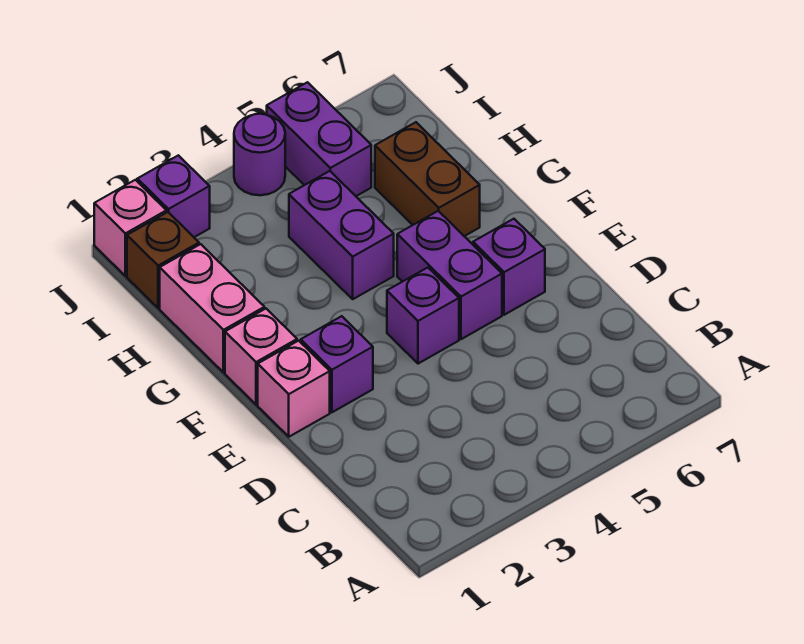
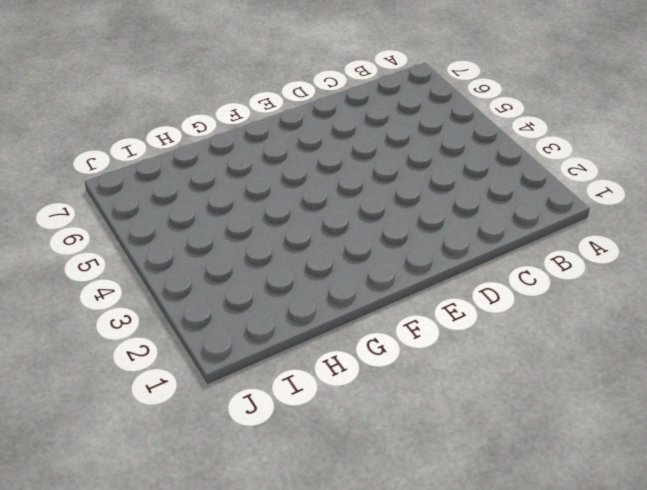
none -> pink brick E1 level 1
none -> purple brick E2 level 1
none -> purple brick E4 level 1

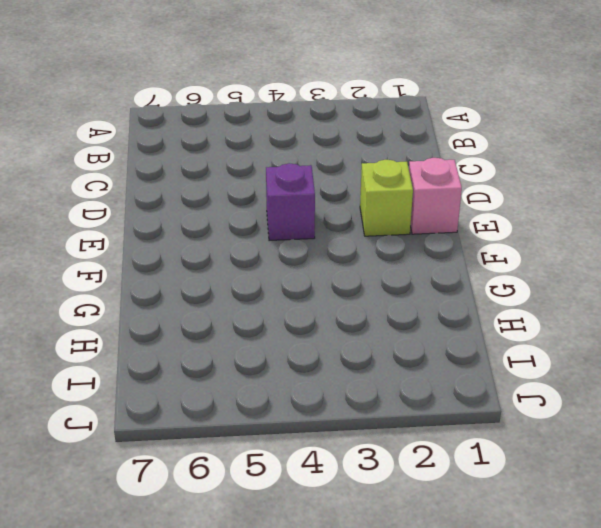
lime brick E2 level 1 -> purple brick E2 level 1
none -> purple brick E5:F5 level 1
none -> purple brick E6 level 1
none -> pink brick F1 level 1

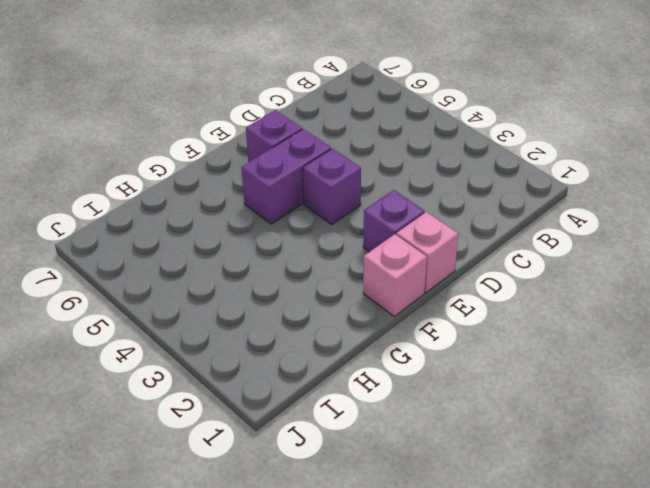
none -> pink brick G1:H1 level 1
none -> purple brick G4:H4 level 1
none -> brown brick G6:H6 level 1

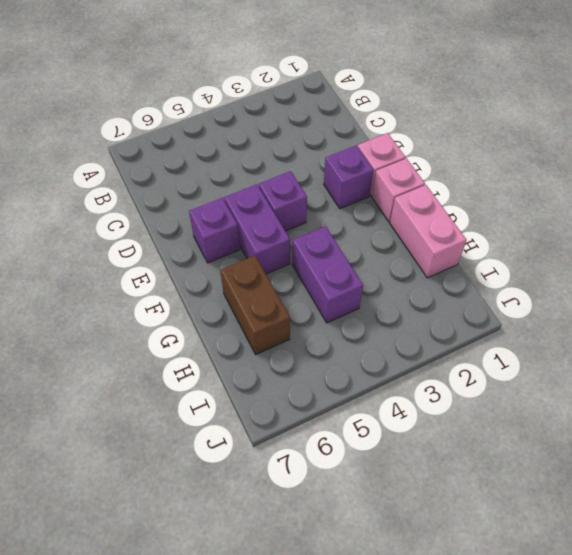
none -> brown brick I1 level 1
none -> purple brick I5:J5 level 1
none -> pink brick J1 level 1

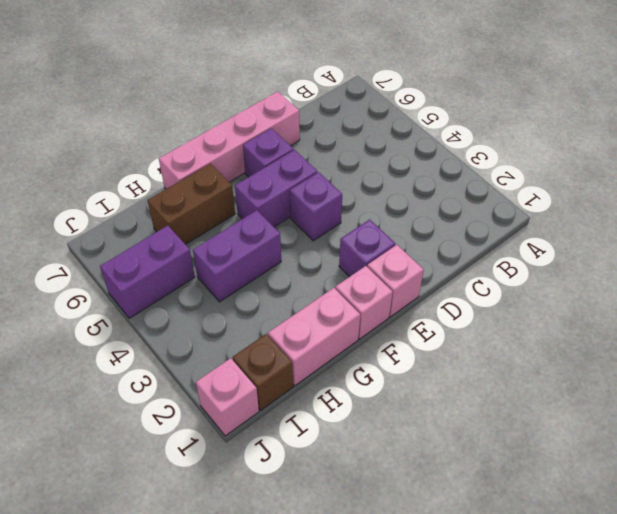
pink brick D7:G7 level 1 -> none
none -> purple brick J2 level 1
none -> purple round brick J4 level 1

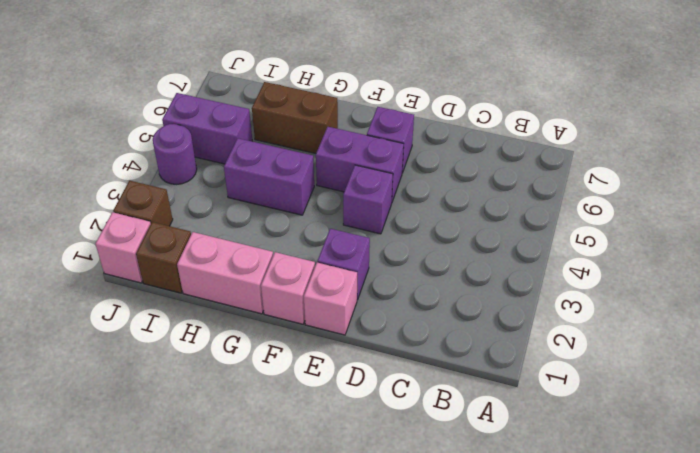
brown brick J2 level 1 -> purple brick J2 level 1

